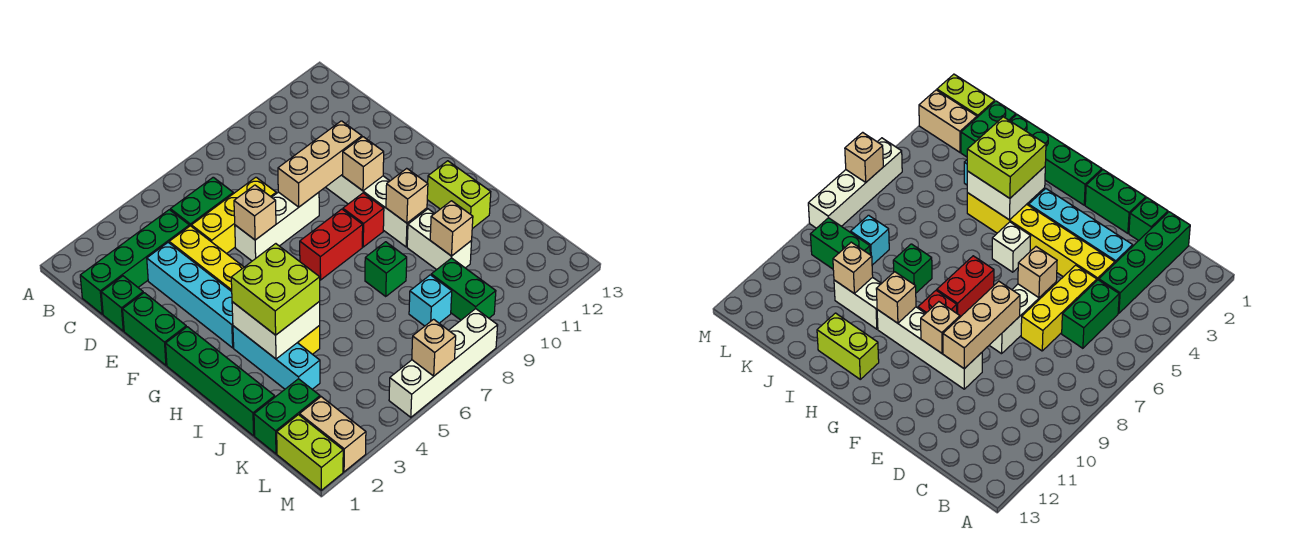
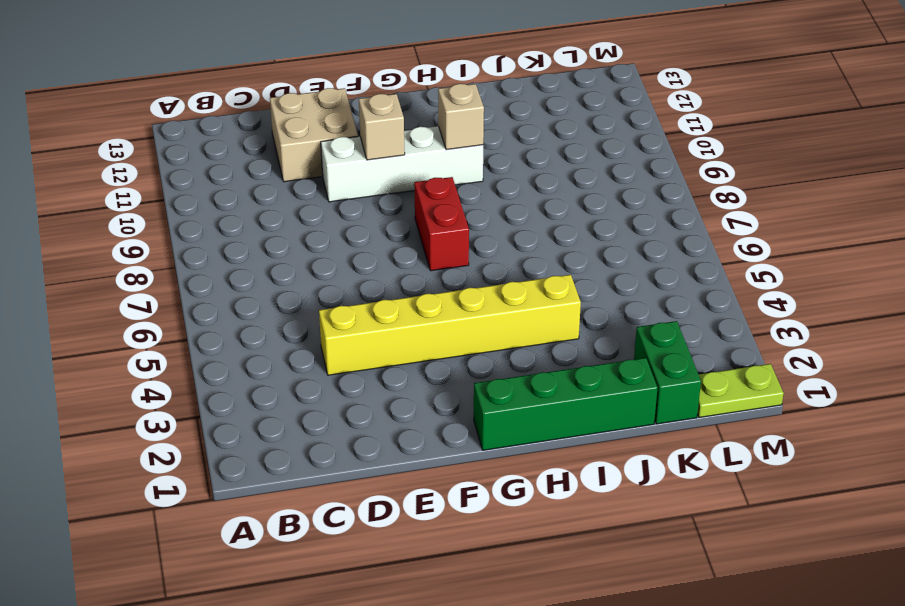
tan brick D11:E12 level 1 -> none
lime plate L1:M1 level 1 -> lime brick L1:M1 level 1
none -> green brick C1:C4 level 1
none -> green brick C5:C6 level 1
none -> green brick D1 level 1
none -> cyan brick D3:G3 level 1

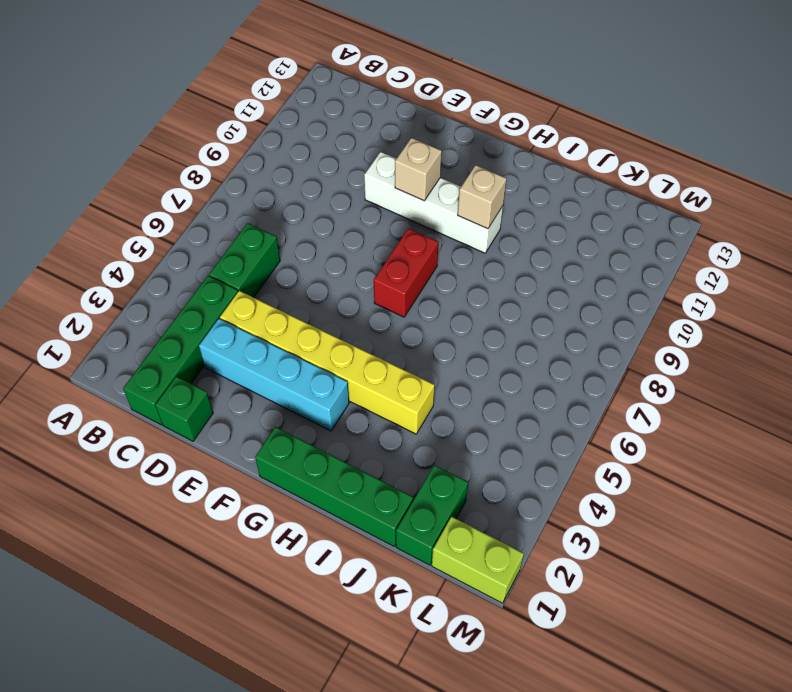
none -> yellow brick D5:D7 level 1
none -> green brick E1:F1 level 1
none -> white brick E6:E8 level 1
none -> white brick G5 level 1

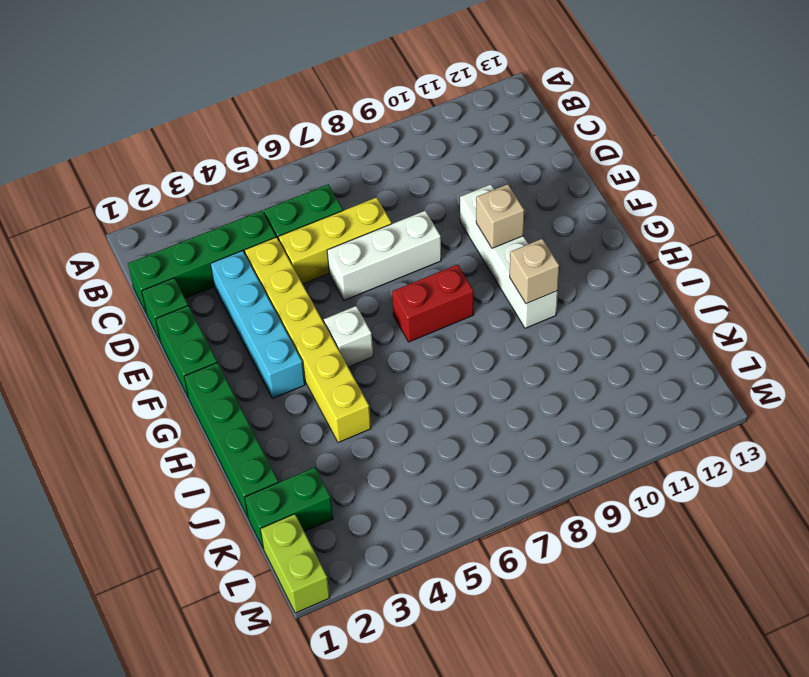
none -> red brick G9 level 1
none -> cyan brick H3:J3 level 1
none -> lime brick H12:I12 level 1
none -> green brick I8 level 1

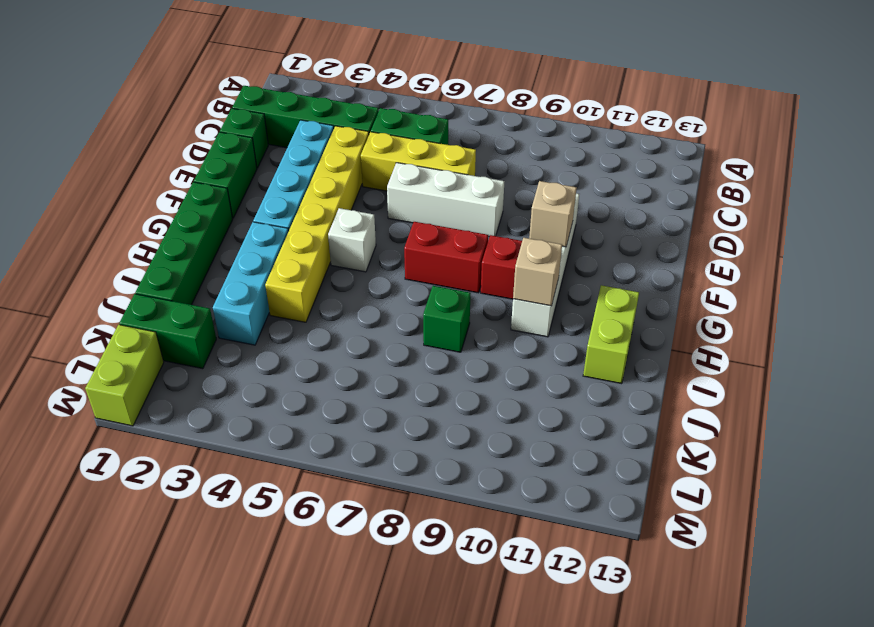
none -> white brick I10:J10 level 1
none -> cyan brick K8 level 1
none -> green brick K9:L9 level 1
none -> tan brick L2:M2 level 1

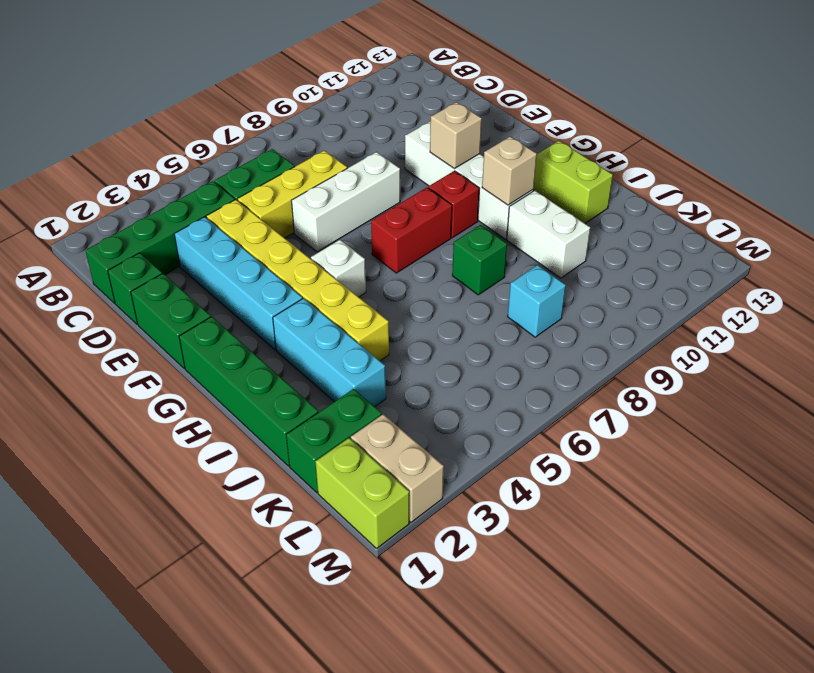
none -> green brick K9:L9 level 1
none -> white brick M5:M8 level 1
none -> tan brick E6 level 2
none -> tan brick E8:E10 level 2

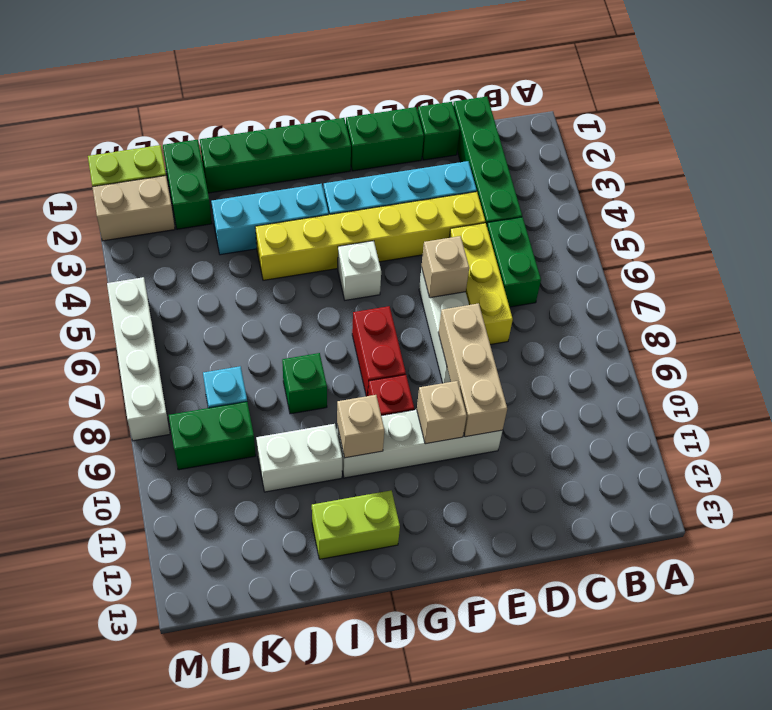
none -> white brick H3:I4 level 2
none -> tan brick J10 level 2
none -> tan brick M6 level 2
none -> lime brick H3:I4 level 3

